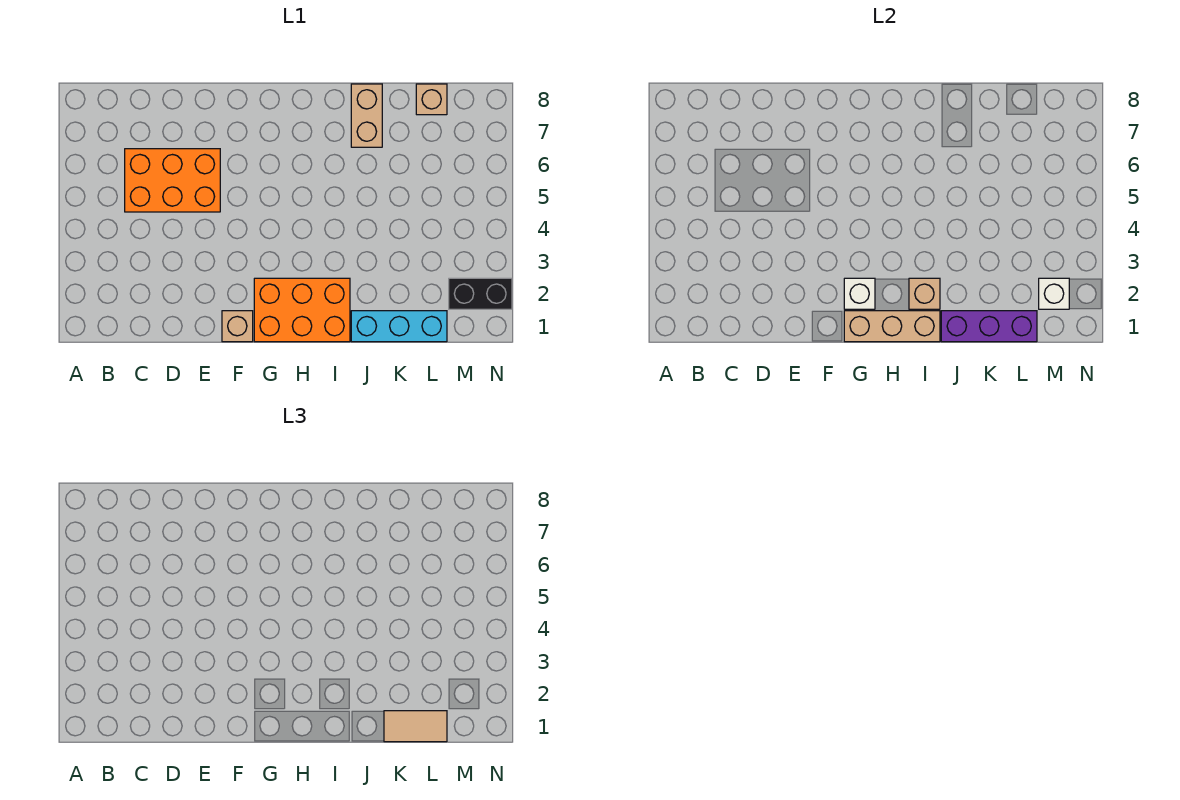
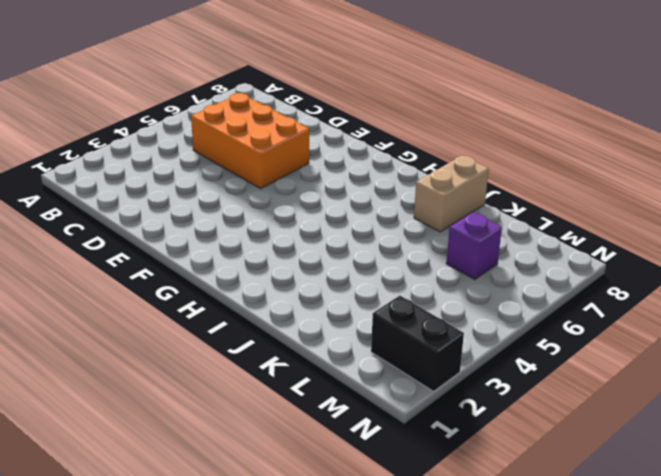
purple brick L6 level 1 -> none
none -> tan brick F1 level 1
none -> orange brick G1:I2 level 1
none -> cyan brick J1:L1 level 1

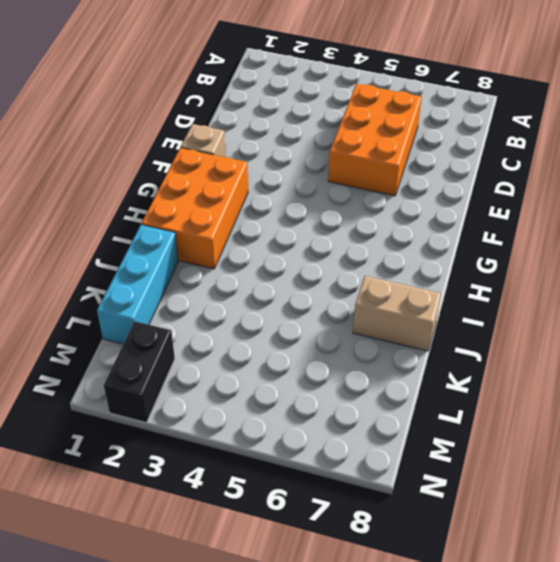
none -> tan brick L8 level 1
none -> tan brick G1:I1 level 2
none -> white brick G2 level 2

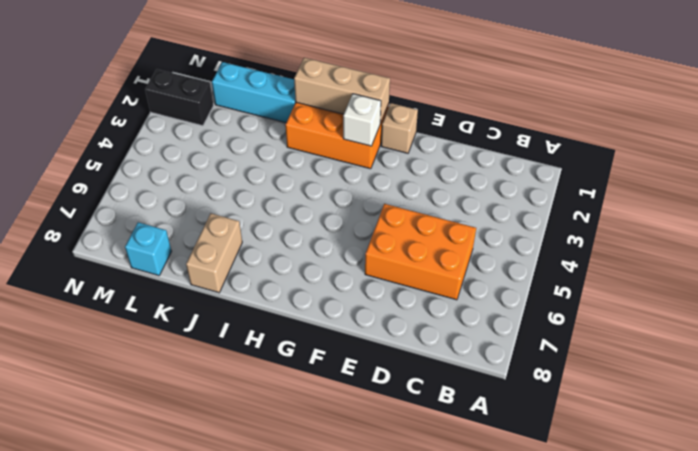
cyan brick L8 level 1 -> tan brick L8 level 1
none -> tan brick I2 level 2
none -> purple brick J1:L1 level 2
none -> white brick M2 level 2

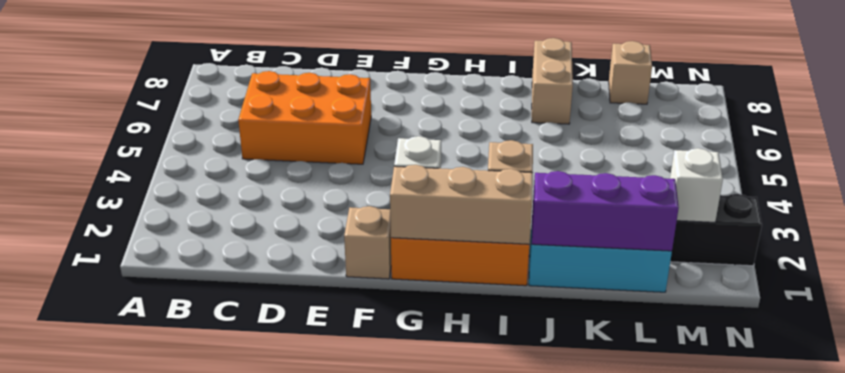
none -> tan tile K1:L1 level 3

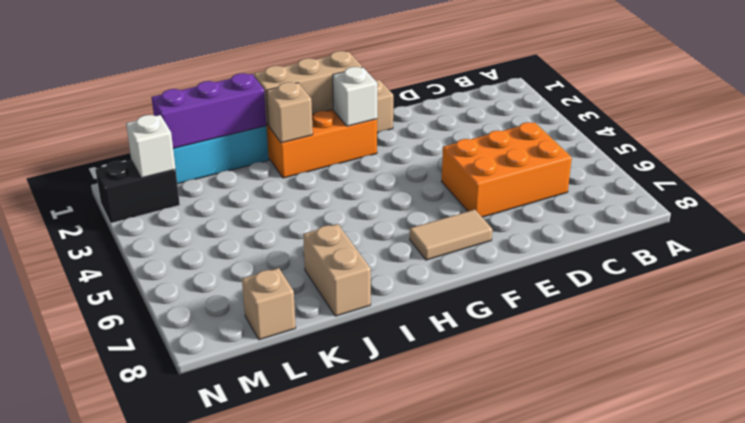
tan tile F7:G7 level 1 -> tan tile K1:L1 level 3

